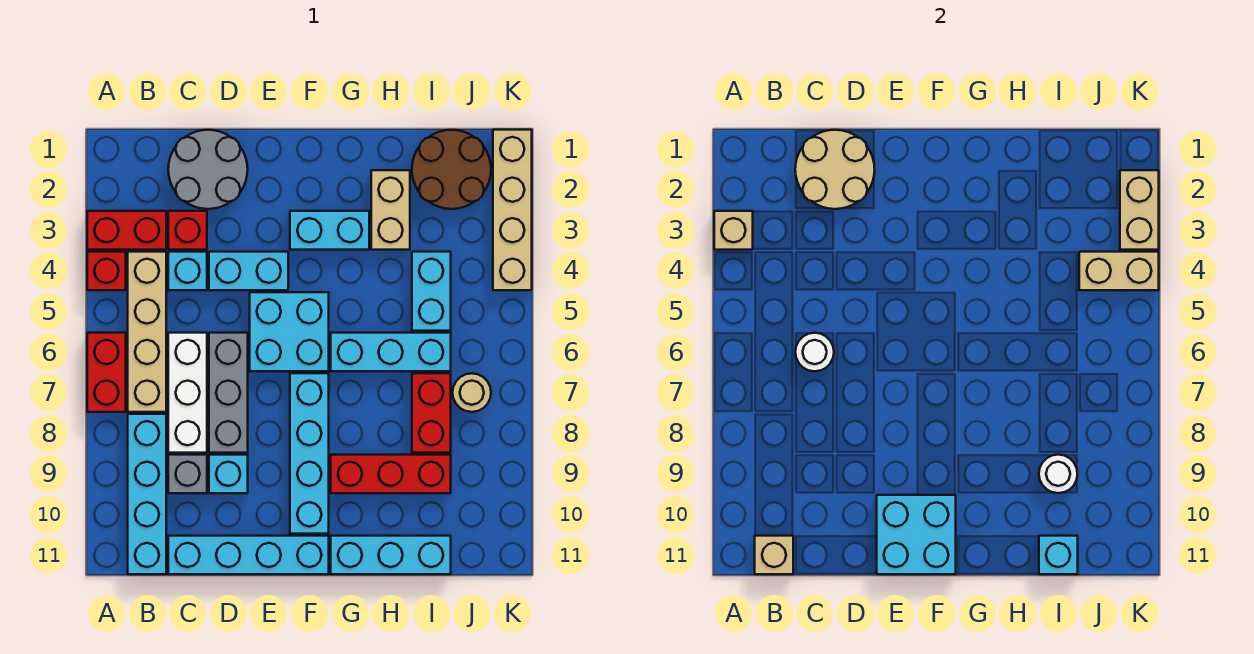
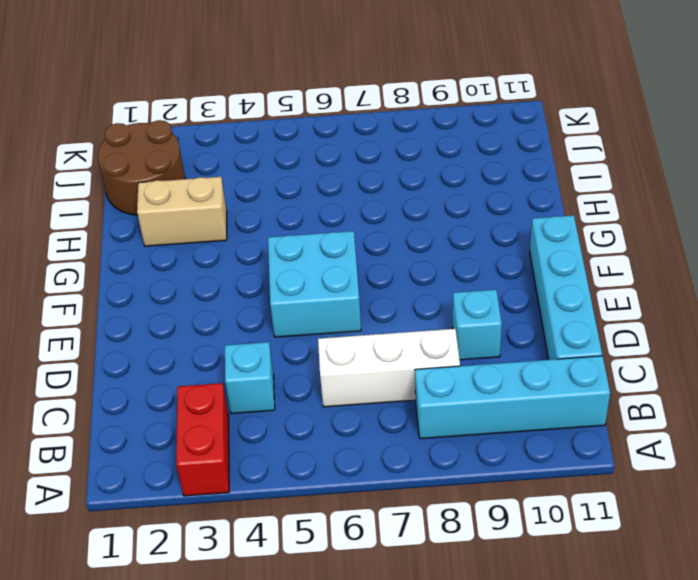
none -> red brick A4 level 1
none -> red brick A6:A7 level 1
none -> tan brick B4:B7 level 1
none -> grey round brick C1:D2 level 1

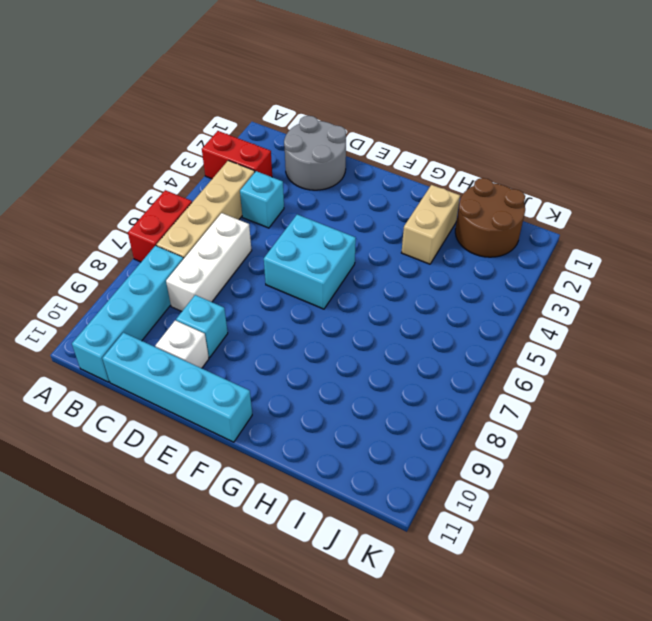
white brick D10 level 1 -> none
none -> red brick A4 level 1
none -> red brick C3 level 1
none -> grey brick C9 level 1
none -> cyan brick D4:E4 level 1

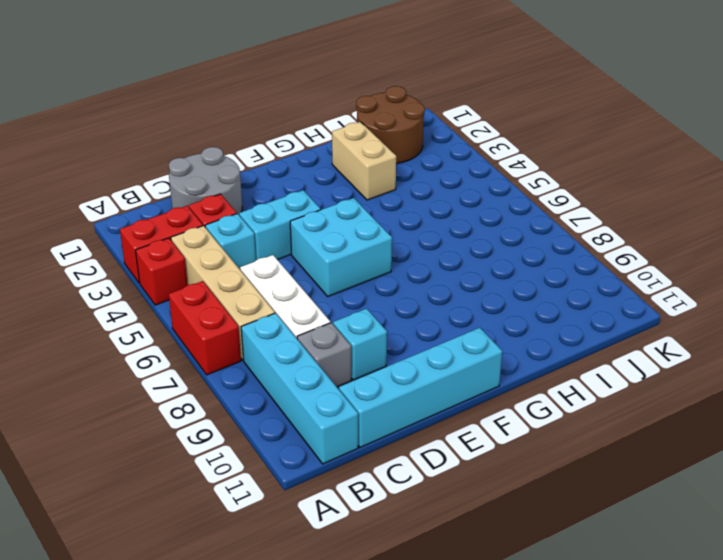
none -> grey brick D6:D8 level 1
none -> cyan brick F3:G3 level 1
none -> cyan brick F7:F10 level 1
none -> cyan brick G6:I6 level 1

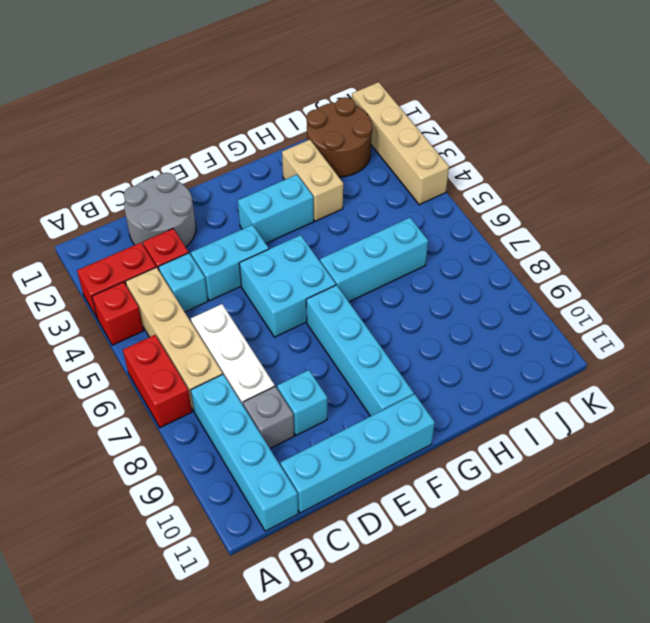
none -> grey brick D6:D8 level 1
none -> red brick G9:I9 level 1
none -> cyan brick G11:I11 level 1
none -> cyan brick I4:I5 level 1

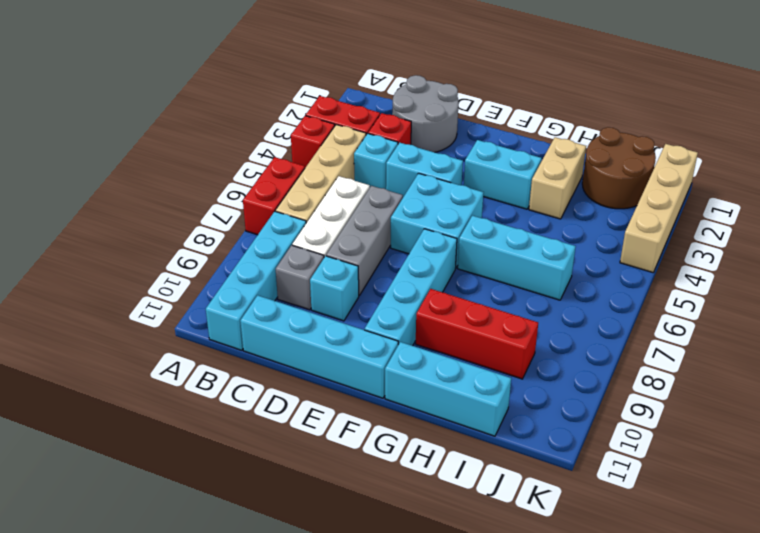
none -> cyan brick I4:I5 level 1
none -> red brick I7:I8 level 1
none -> tan round brick J7 level 1
none -> tan brick A3 level 2

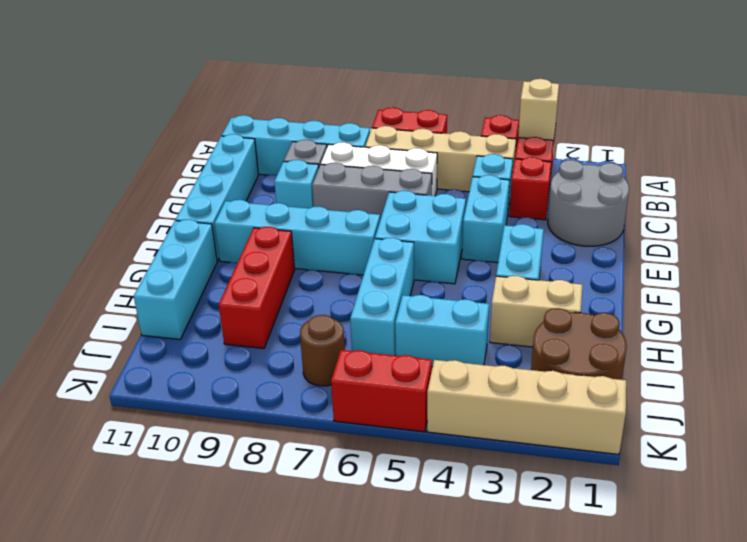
brown round brick J7 level 1 -> tan round brick J7 level 1
red brick K5:K6 level 1 -> red brick I7:I8 level 1
none -> tan brick B11 level 2
none -> tan round brick C1:D2 level 2
none -> white round brick C6 level 2
none -> cyan brick E10:F11 level 2

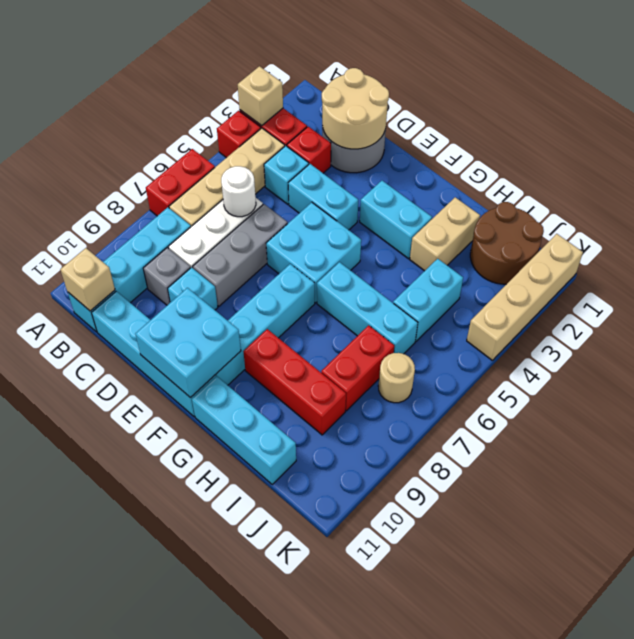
none -> white round brick I9 level 2
none -> cyan brick I11 level 2
none -> tan brick J4:K4 level 2
none -> tan brick K2:K3 level 2

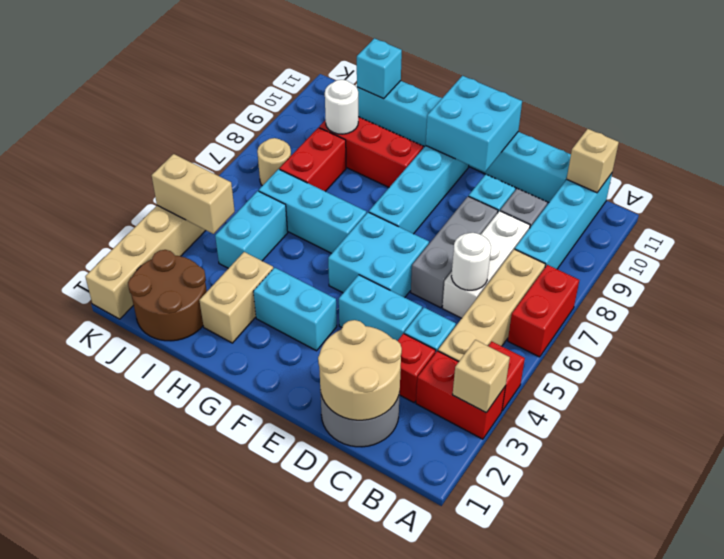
none -> tan brick K2:K3 level 2

